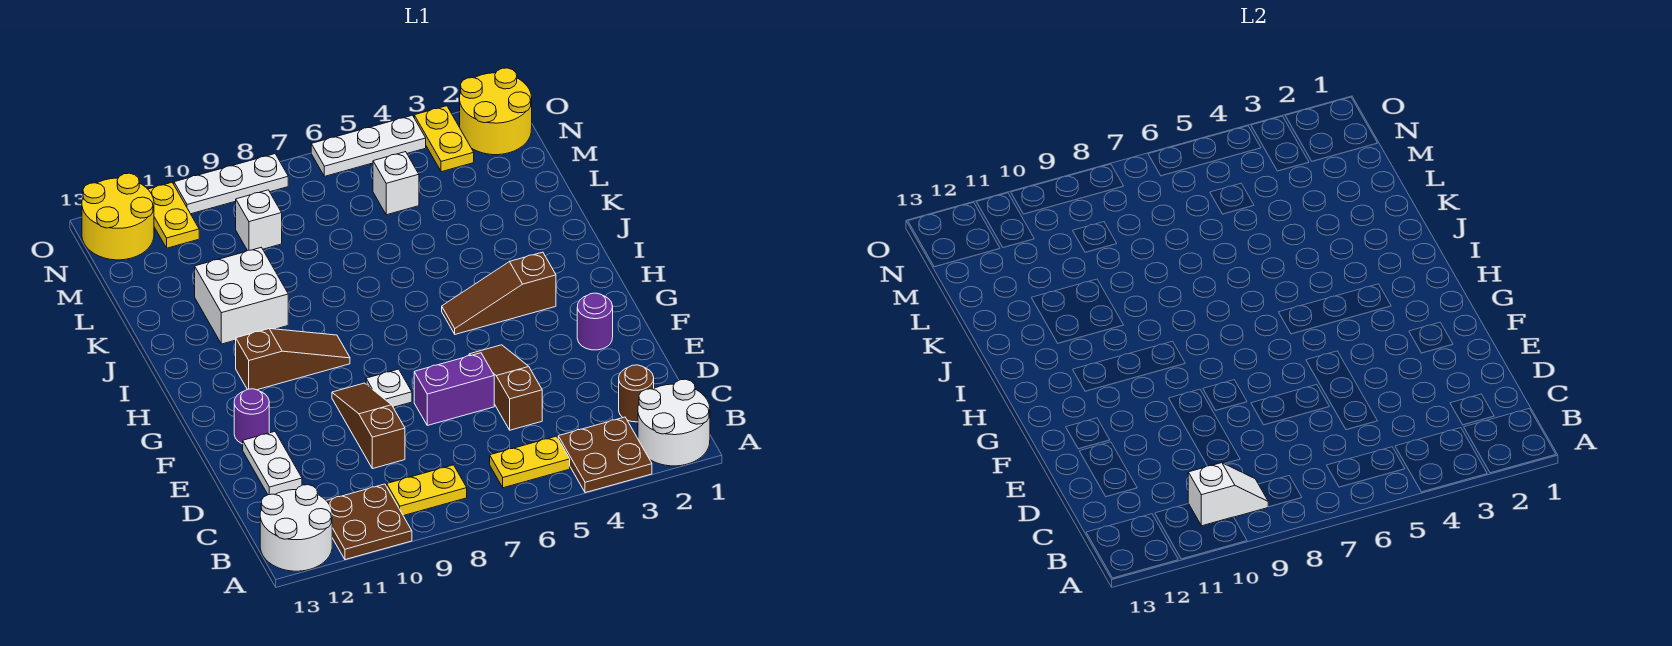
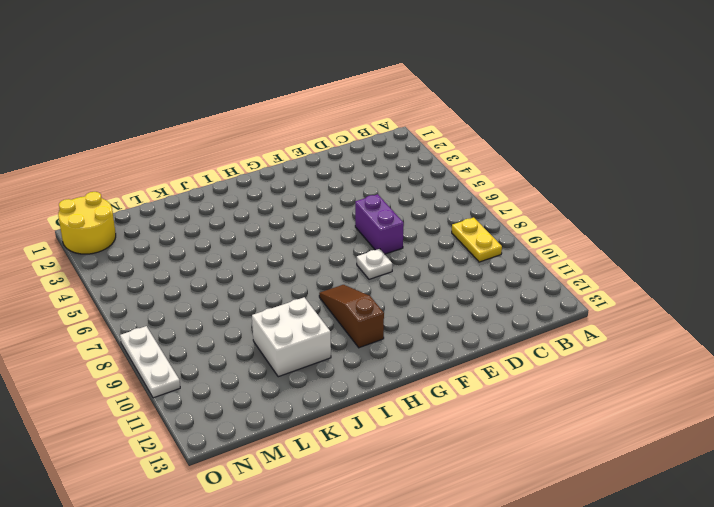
none -> white round brick A1:B2 level 1
none -> brown plate A3:B4 level 1
none -> brown plate A10:B11 level 1

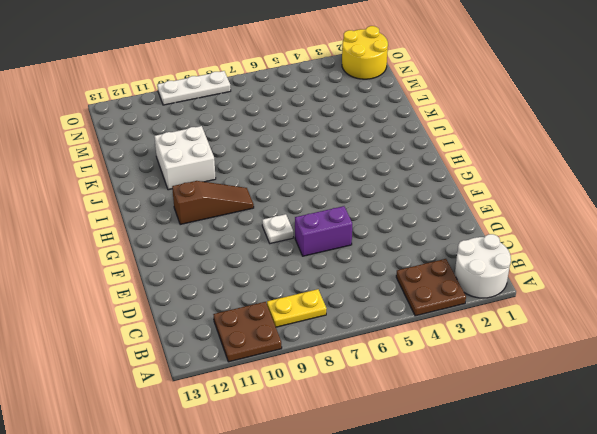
none -> white round brick A12:B13 level 1
none -> yellow plate B5:B6 level 1
none -> brown round brick C2 level 1

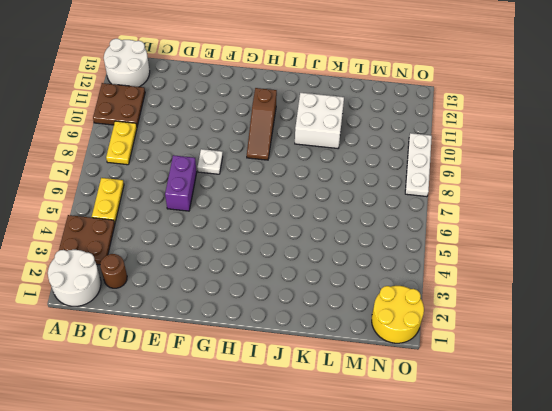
none -> brown slope D5:F5 level 1 top D
none -> brown slope D9:F9 level 1 top D
none -> white plate D12:E12 level 1

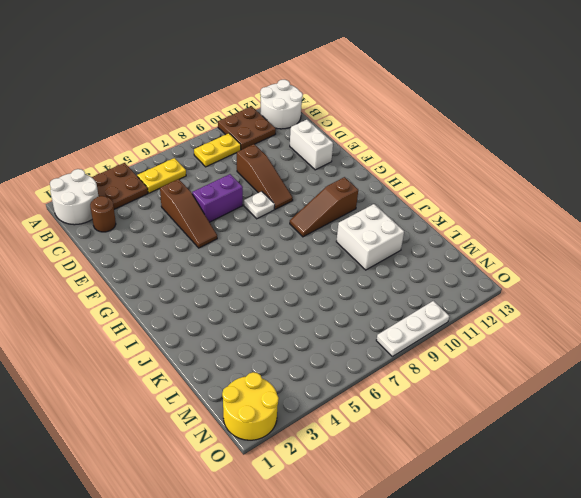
white brick D12:E12 level 1 -> white plate D12:E12 level 1
none -> purple round brick F2 level 1
none -> purple round brick F12 level 1
none -> brown slope H3:H5 level 1 top 3

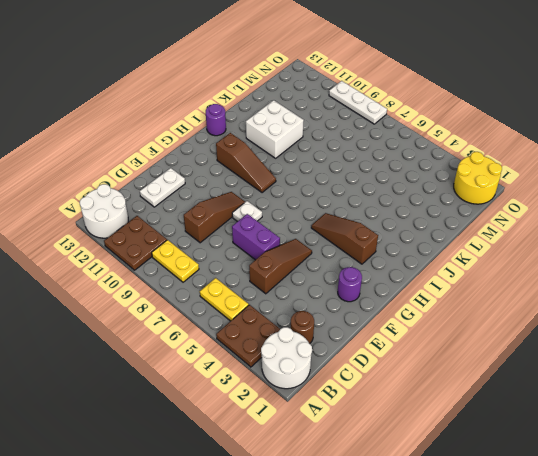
purple round brick I13 level 1 -> purple round brick F12 level 1
none -> white brick M5 level 1
none -> white brick M9 level 1
none -> yellow plate N3:O3 level 1

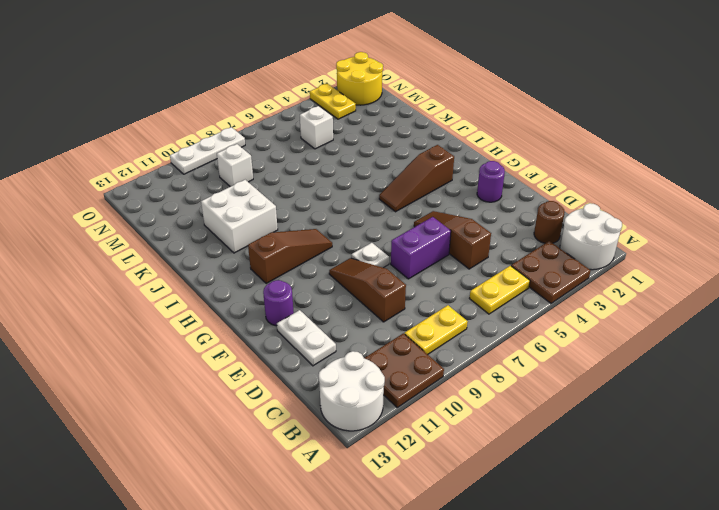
none -> yellow plate N11:O11 level 1
none -> yellow round brick N12:O13 level 1
none -> white plate O4:O6 level 1

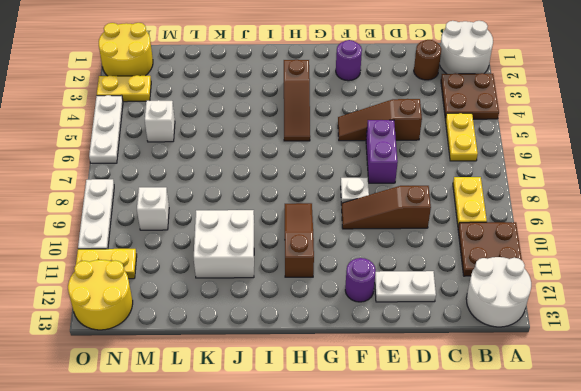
none -> white slope B9:B10 level 2 top 10

